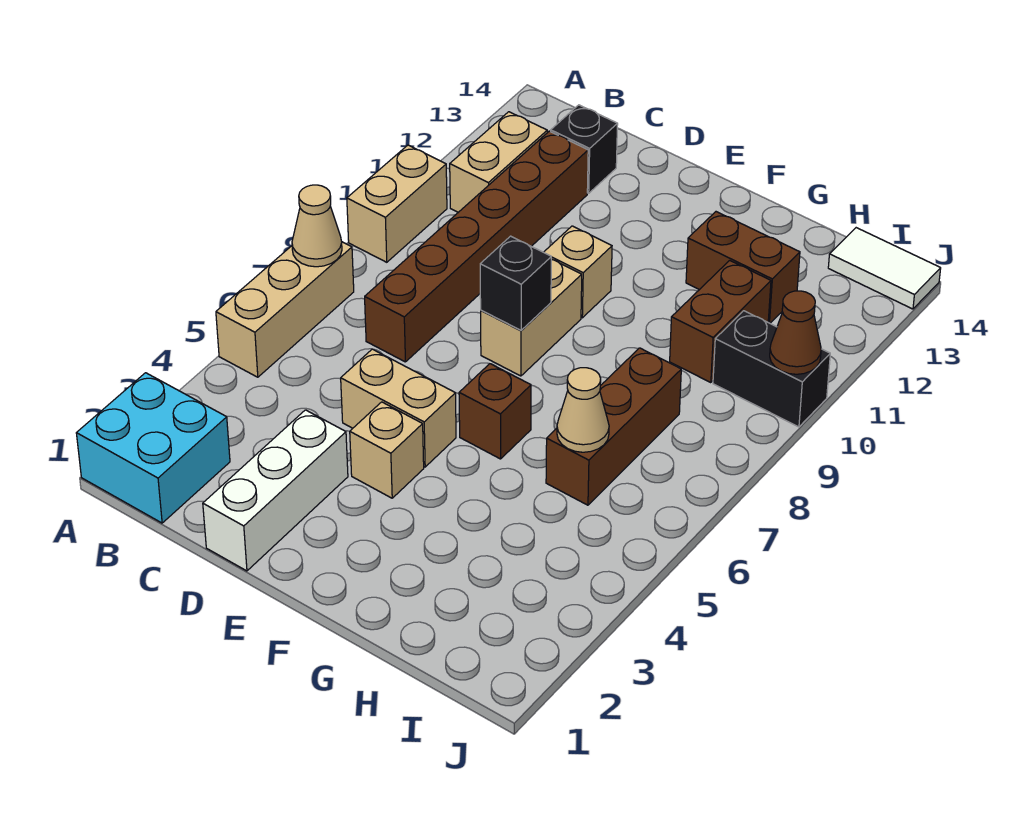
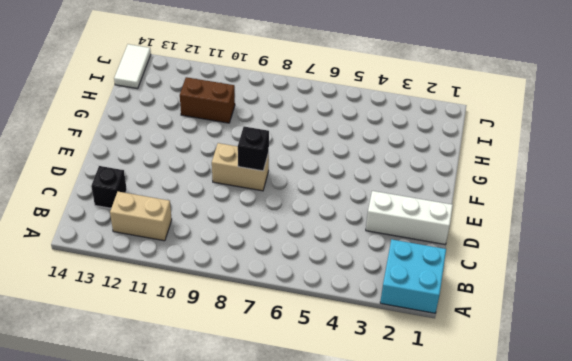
none -> tan brick A5:A7 level 1
none -> tan brick A9:A10 level 1
none -> brown brick C7:C12 level 1

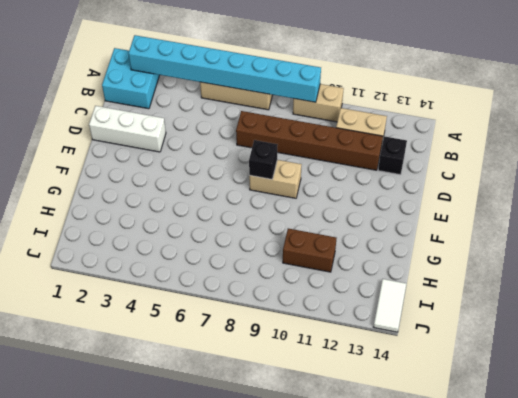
cyan brick A2:A9 level 2 -> tan cone A7 level 2
none -> tan brick D5:E5 level 1
none -> tan brick E4 level 1
none -> tan brick E10 level 1

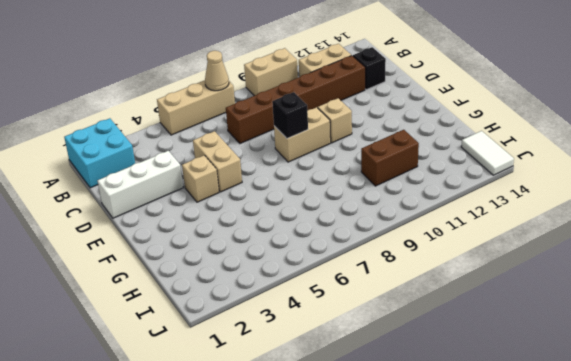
none -> brown brick F6 level 1
none -> brown brick G12:H12 level 1
none -> brown brick H6:H8 level 1

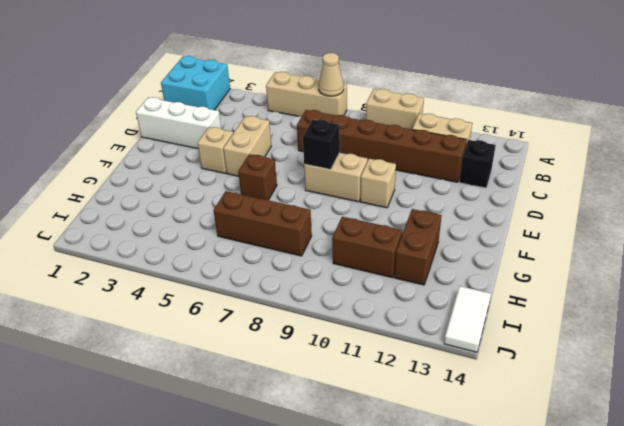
none -> black brick I10:J10 level 1
none -> tan cone H6 level 2
none -> brown cone J10 level 2

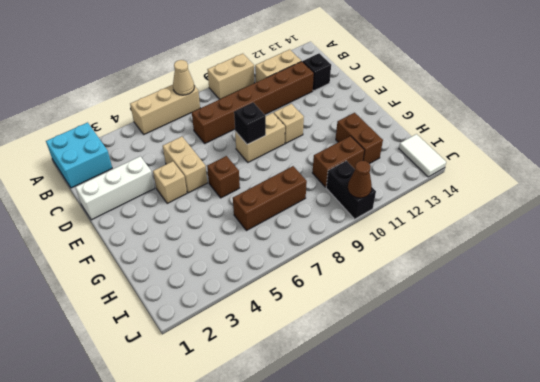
none -> tan cone H6 level 2

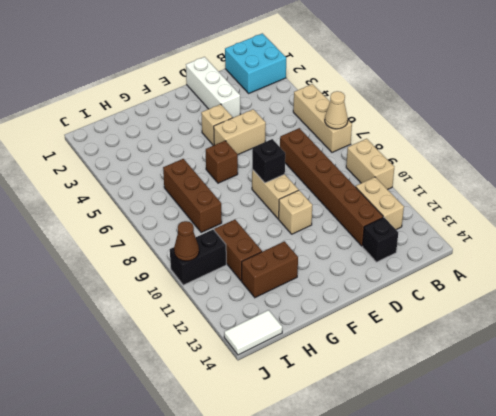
none -> tan cone H6 level 2

